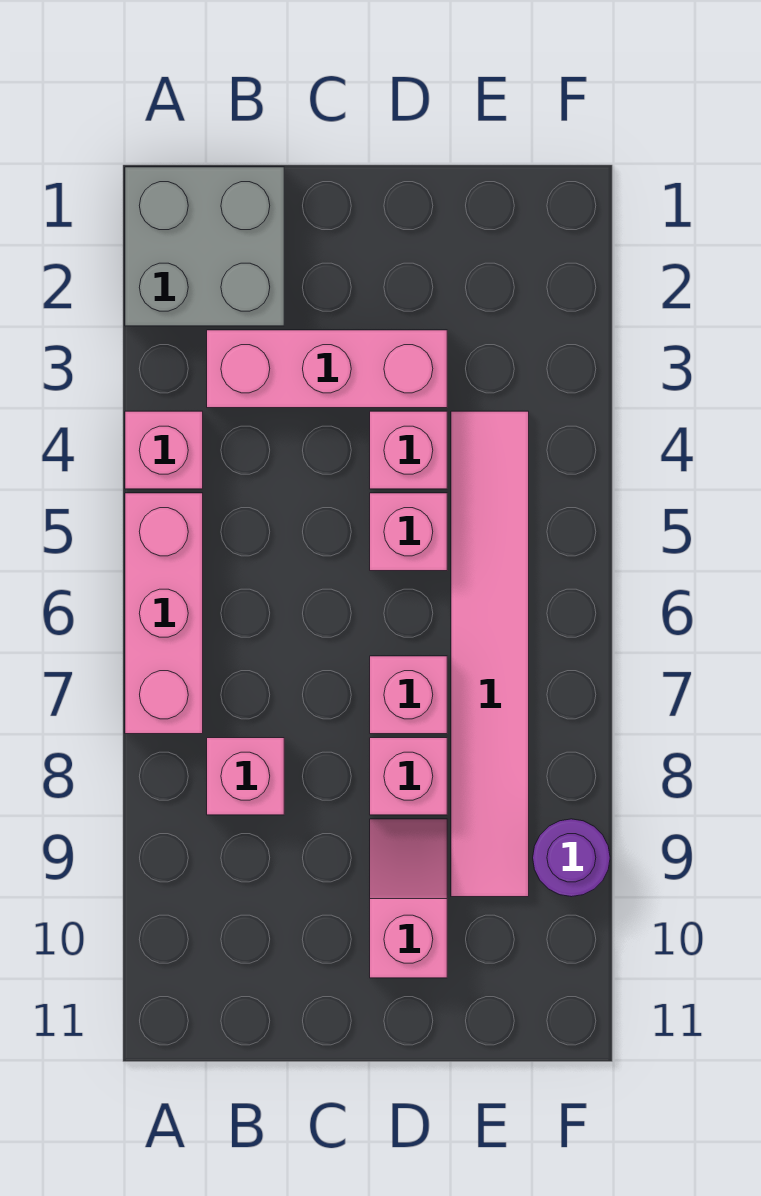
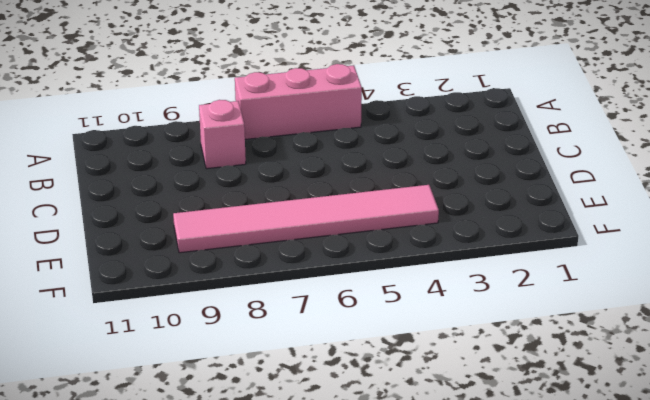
none -> grey brick A1:B2 level 1
none -> pink brick A4 level 1
none -> pink brick B3:D3 level 1

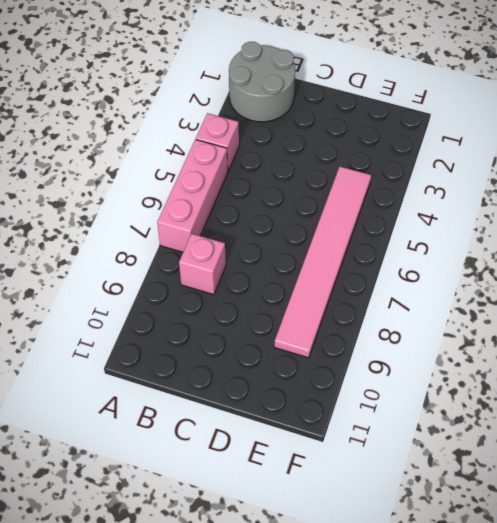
grey round brick A1:B2 level 1 -> grey brick A1:B2 level 1
none -> pink brick B3:D3 level 1
none -> pink brick D4 level 1
none -> pink brick D5 level 1

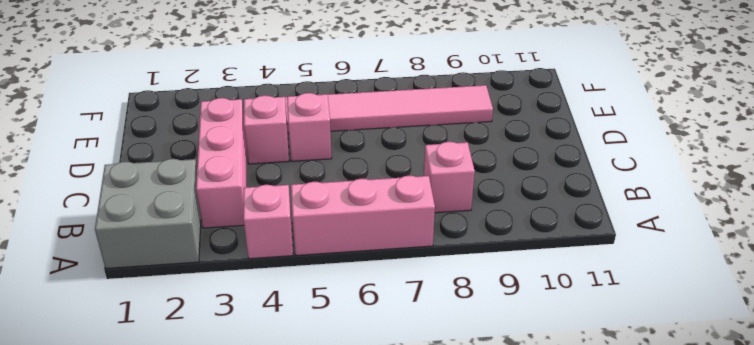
none -> pink brick D7 level 1
none -> pink brick D8 level 1
none -> pink slope D9:D10 level 1 top 10

